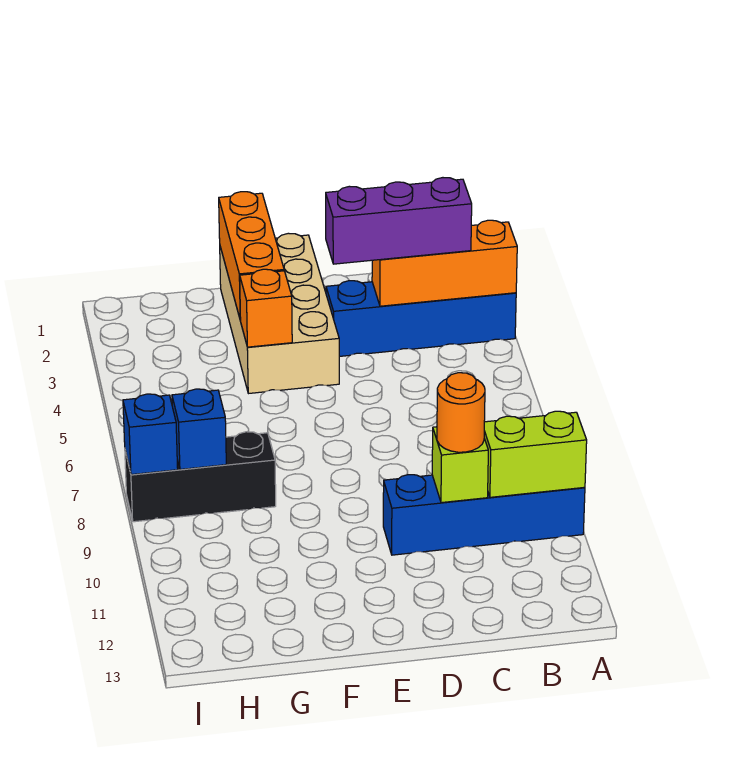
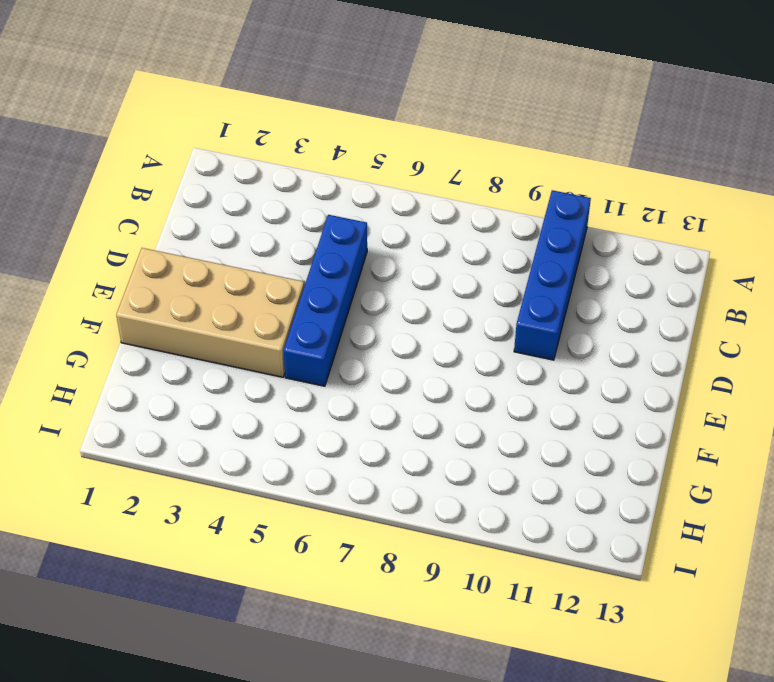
blue brick C5:F5 level 1 -> blue brick A3:D3 level 1
none -> black brick G8:I8 level 1
none -> orange brick A3:C3 level 2
none -> lime brick A10:B10 level 2

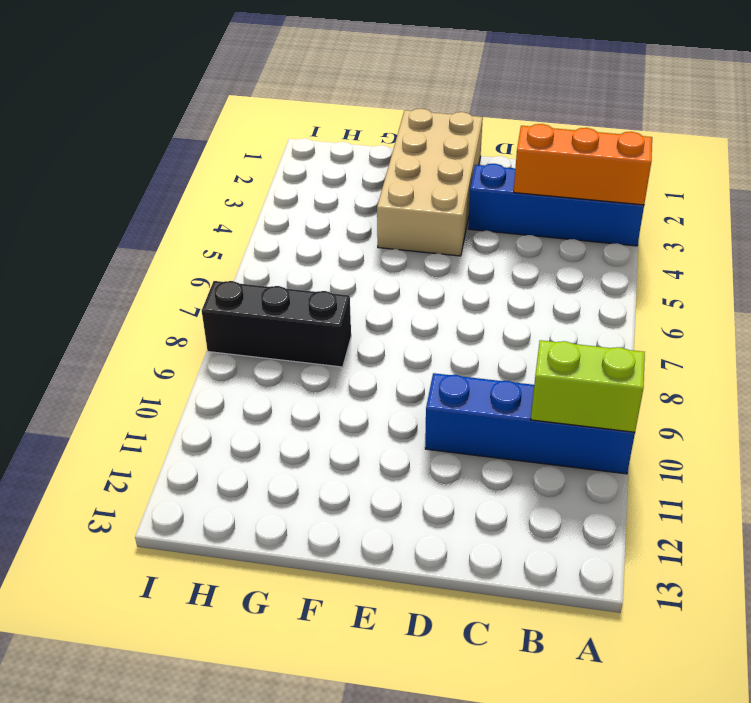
none -> lime brick C10 level 2
none -> orange brick F1:F3 level 2
none -> orange brick F4 level 2

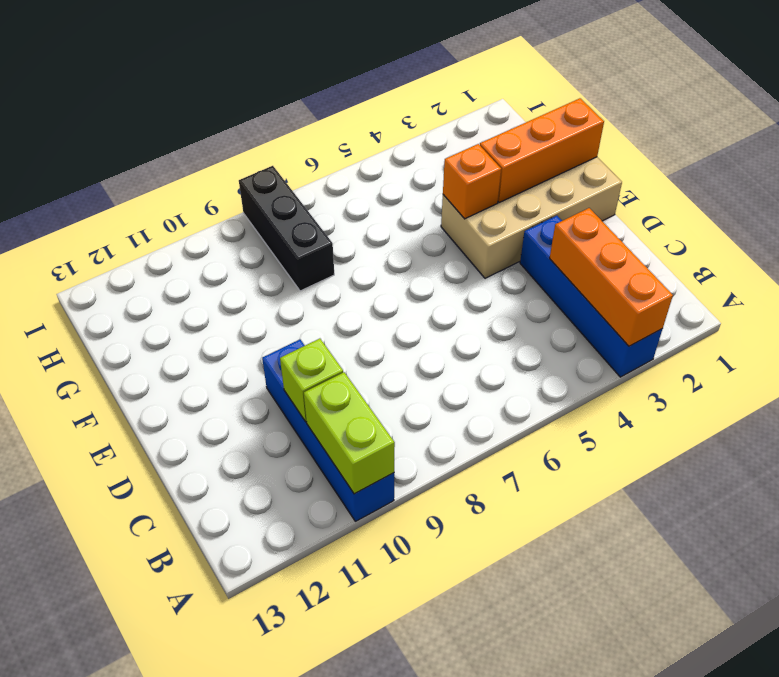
none -> blue brick H8 level 2
none -> blue brick I8 level 2
none -> purple brick B3:D3 level 3

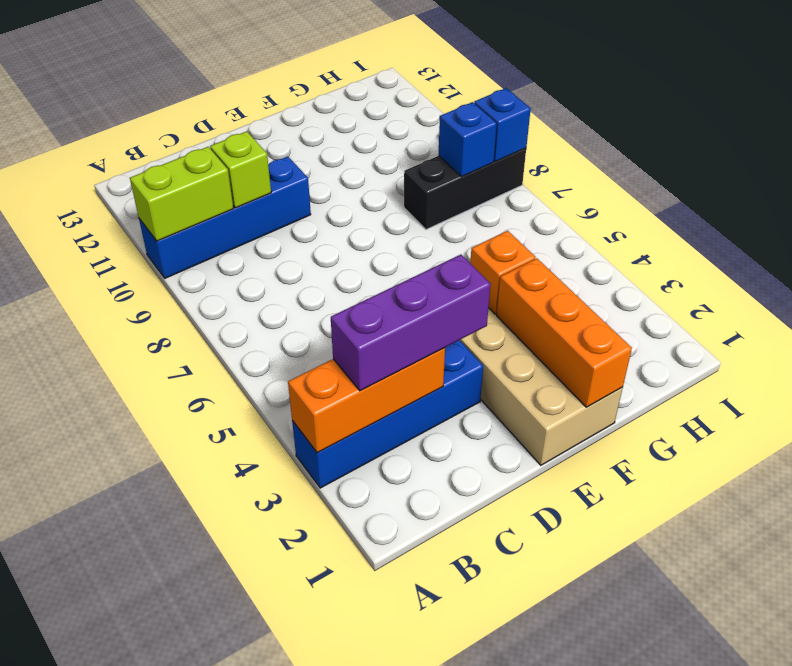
none -> orange round brick C10 level 3

